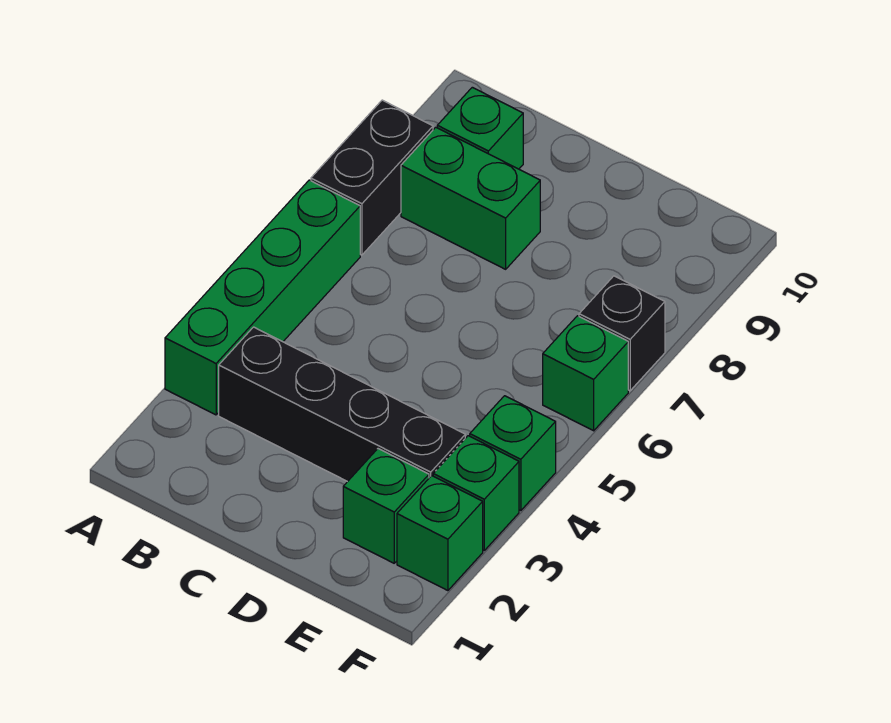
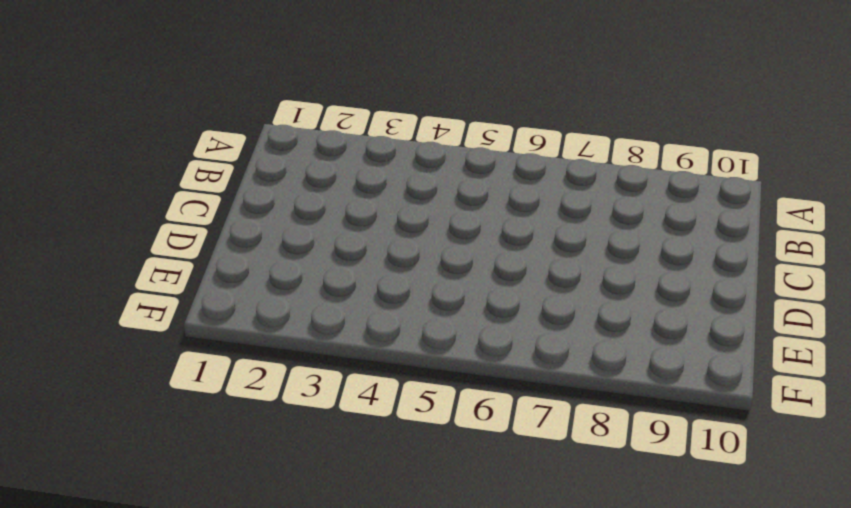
none -> green brick A3:A6 level 1
none -> black brick A7:A8 level 1

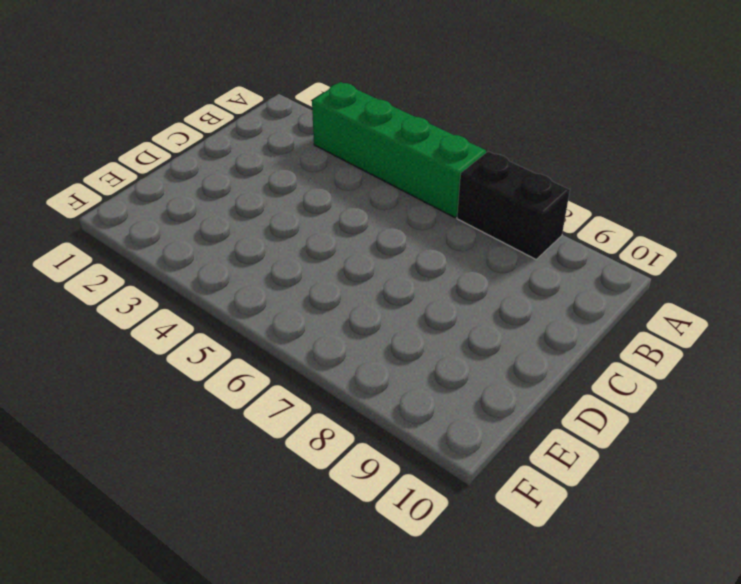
none -> black brick B3:E3 level 1
none -> green brick B8:C8 level 1

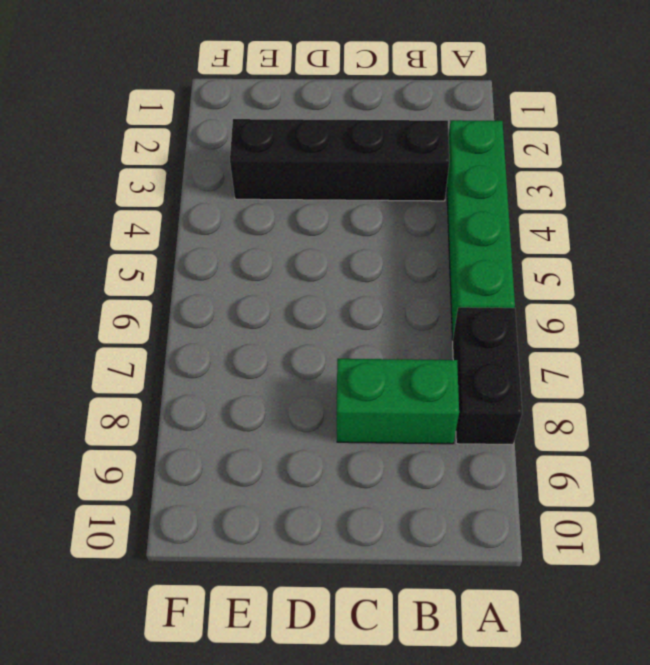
none -> green brick B9 level 1
none -> green brick E2 level 1

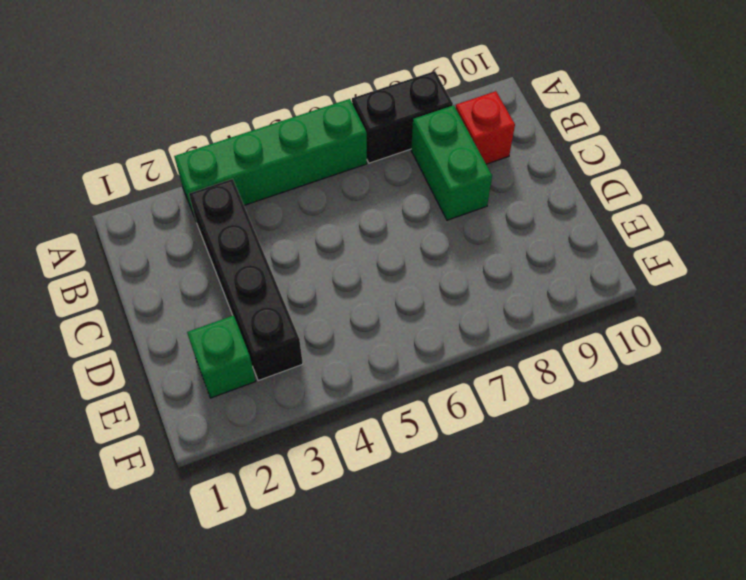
red brick B9 level 1 -> green brick B9 level 1
none -> green brick F2 level 1
none -> green brick F3 level 1

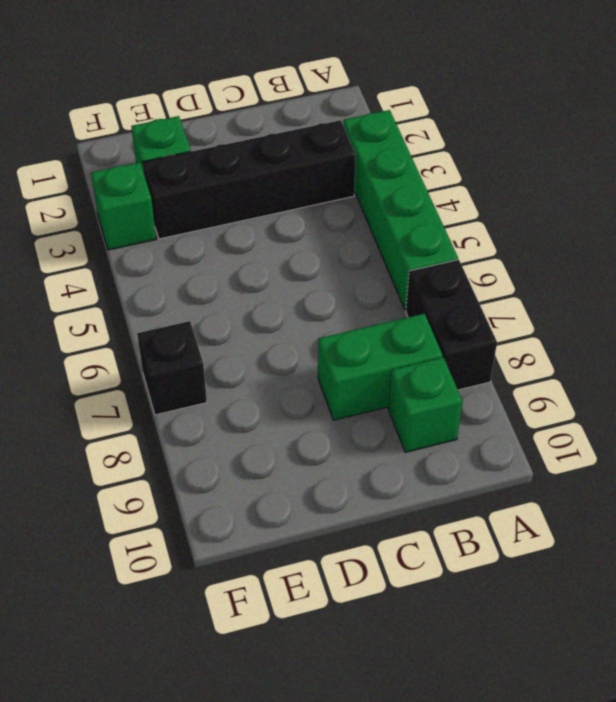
none -> green brick F2 level 1
none -> green brick F4 level 1

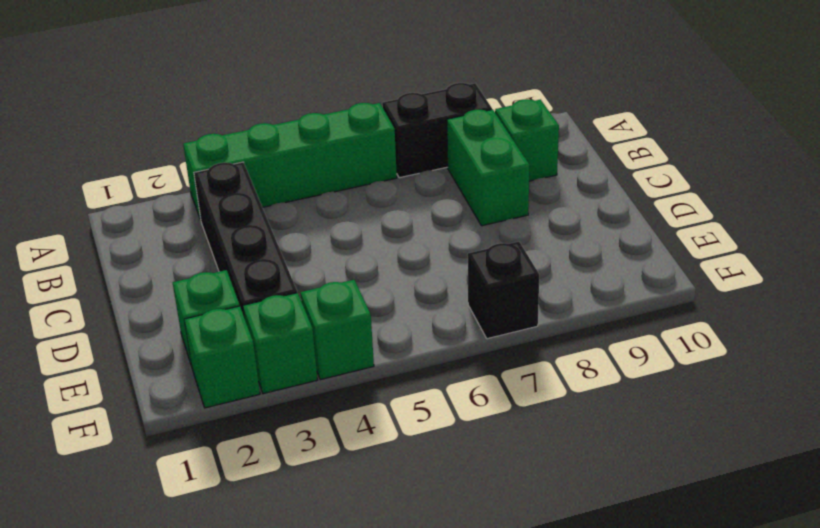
none -> green brick F6 level 1

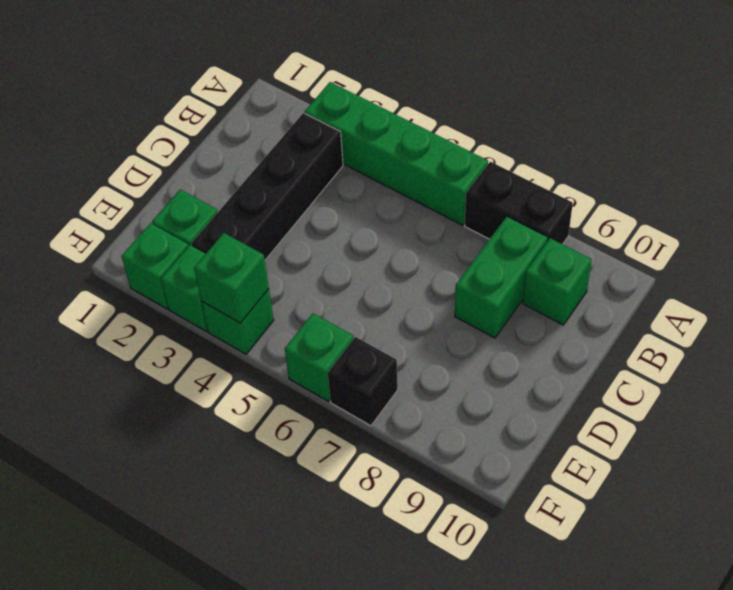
green brick F4 level 2 -> none

